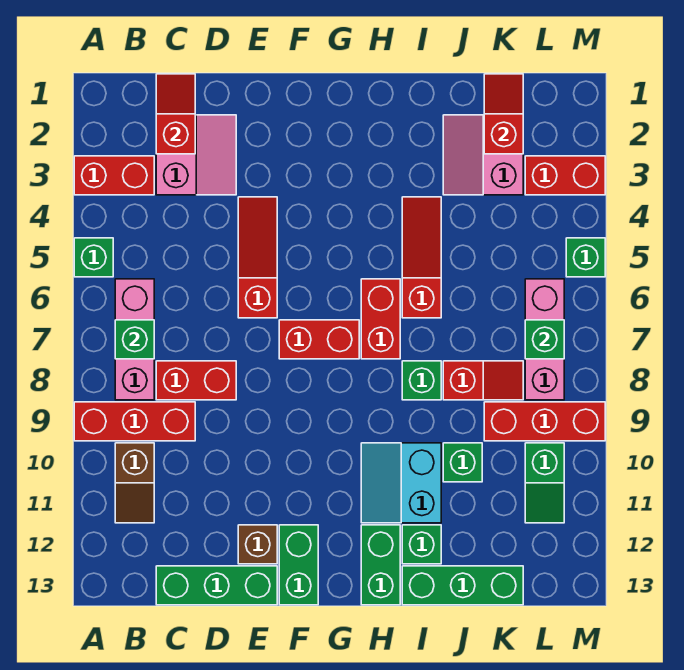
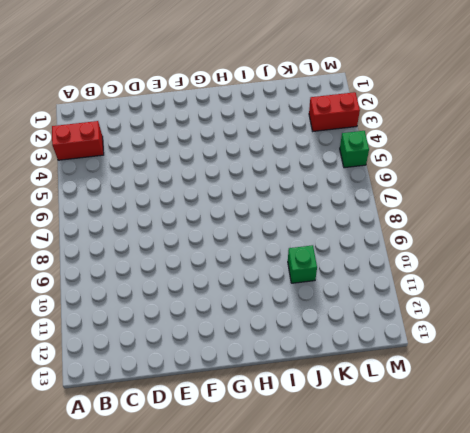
none -> green brick A5 level 1
none -> red brick A9:C9 level 1
none -> pink brick B6:B8 level 1
none -> brown slope B10:B11 level 1 top 10

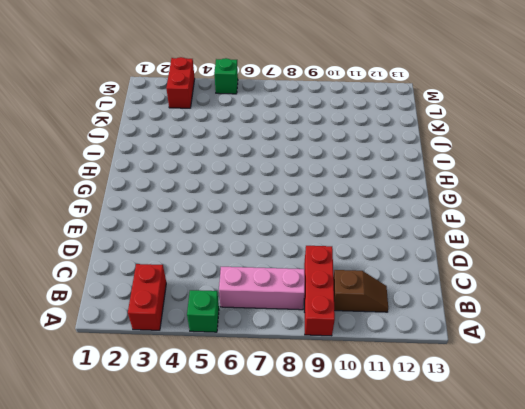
none -> pink slope C2:D3 level 1 top C
none -> red brick C8:D8 level 1
none -> green brick C13:E13 level 1
none -> red slope E4:E6 level 1 top 6

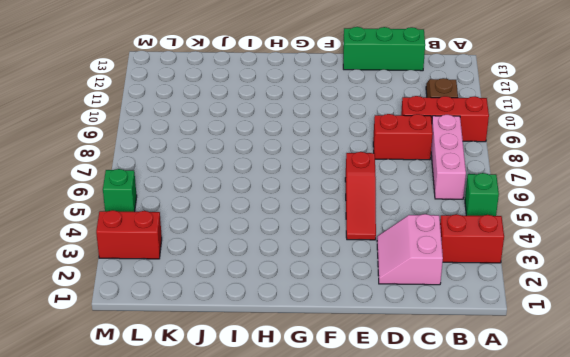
none -> brown brick E12 level 1
none -> red brick F7:G7 level 1
none -> green brick F12:F13 level 1
none -> red brick H6:H7 level 1

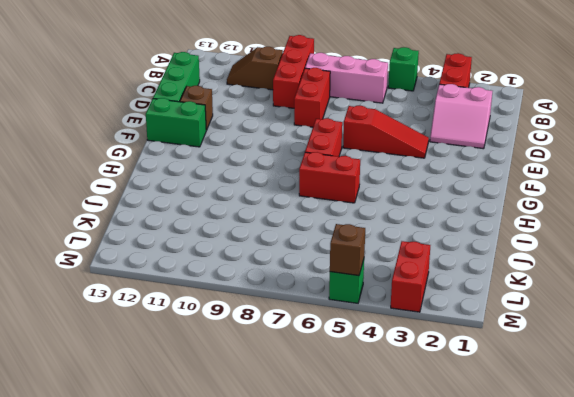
brown brick M5 level 2 -> none
none -> cyan slope H10:I11 level 1 top I
none -> green brick H12:H13 level 1
none -> red slope I4:I6 level 1 top 6
none -> green brick I8 level 1

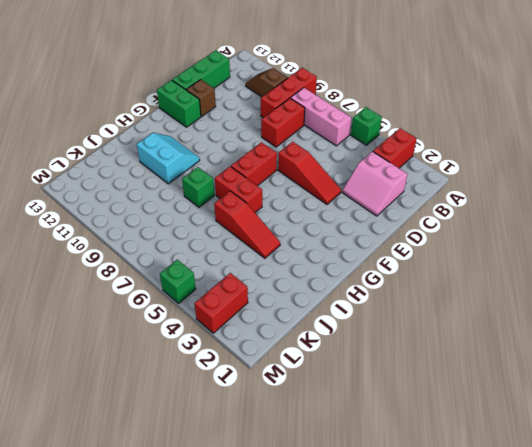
none -> green brick H12:H13 level 1
none -> green brick I12 level 1
none -> green brick I13:K13 level 1
none -> pink slope J2:K3 level 1 top K

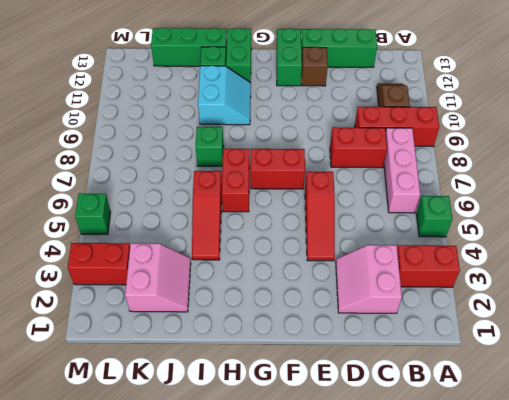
none -> red slope J8:K8 level 1 top J
none -> green brick J10 level 1
none -> red brick K9:M9 level 1
none -> pink brick L6:L8 level 1

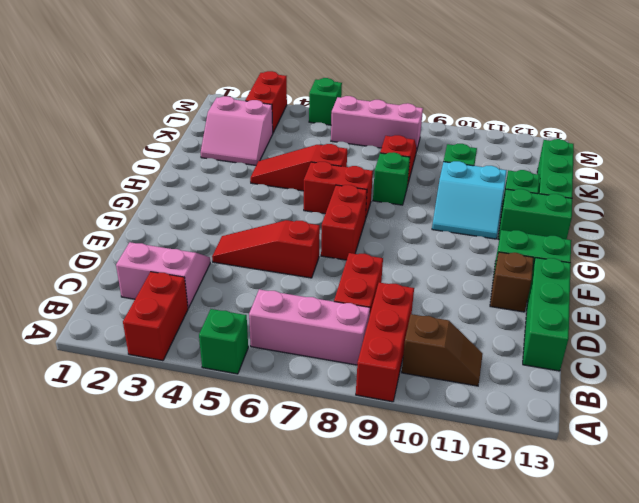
none -> red brick K9:M9 level 1
none -> green slope L10:L11 level 1 top 10
none -> green brick B7 level 2
none -> red slope C1:C2 level 2 top 2

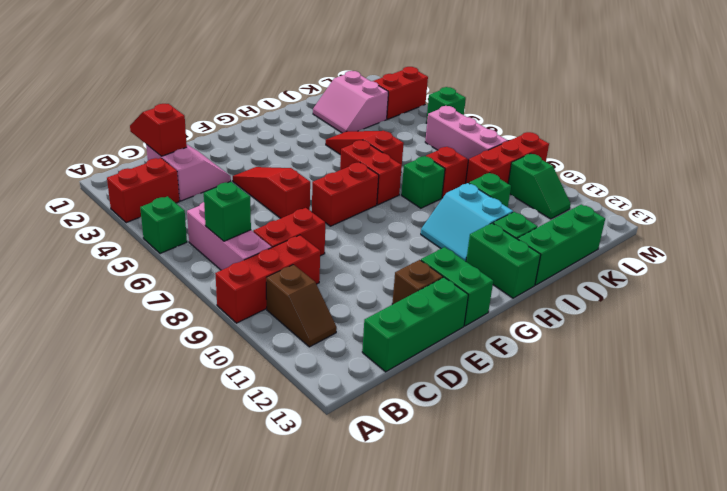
none -> red slope K1:K2 level 2 top 2
none -> green brick L7 level 2

